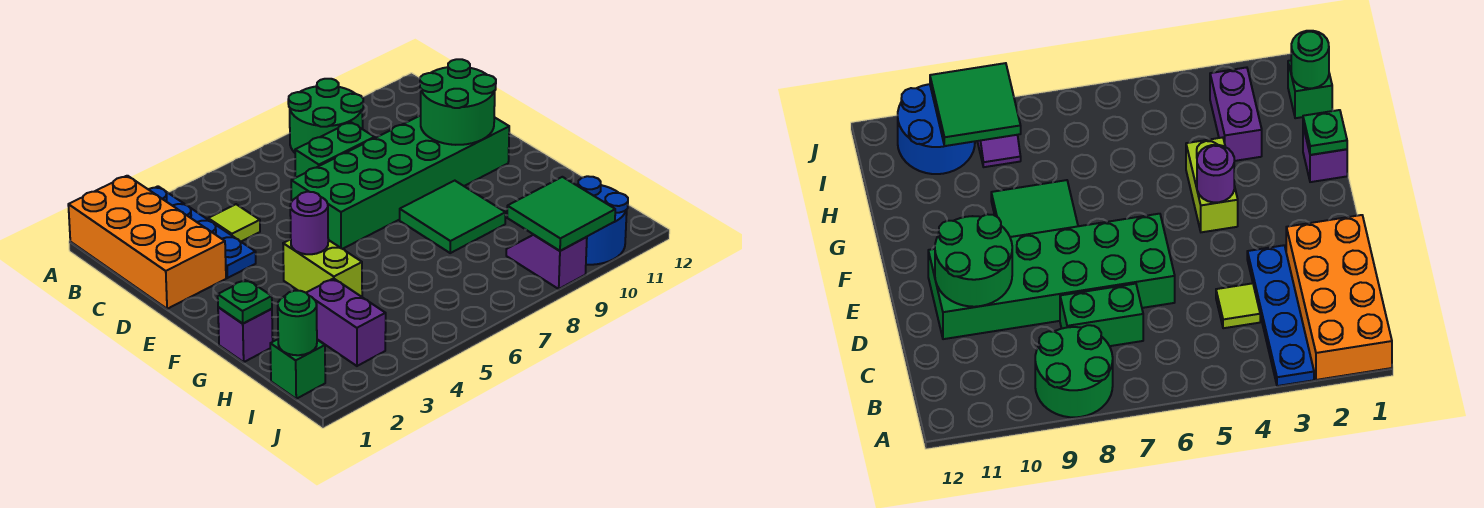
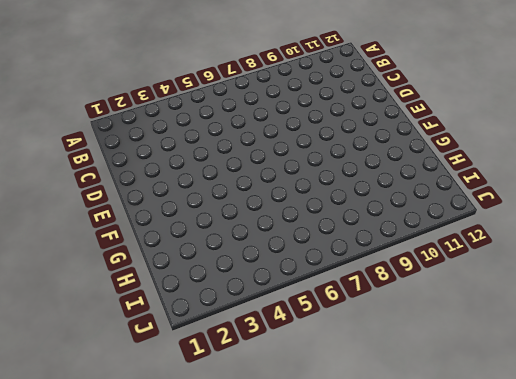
none -> orange brick A1:D2 level 1
none -> blue plate A3:D3 level 1
none -> green round brick A8:B9 level 1

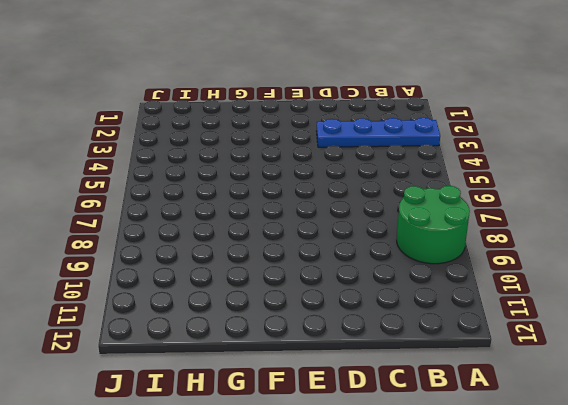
none -> orange brick A1:D2 level 1
none -> lime tile C4 level 1
none -> green brick C7:C8 level 1

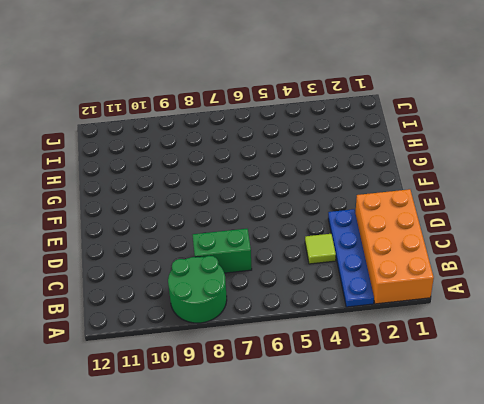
none -> green brick D6:E11 level 1
none -> lime brick F4:G4 level 1
none -> green tile F8:G9 level 1

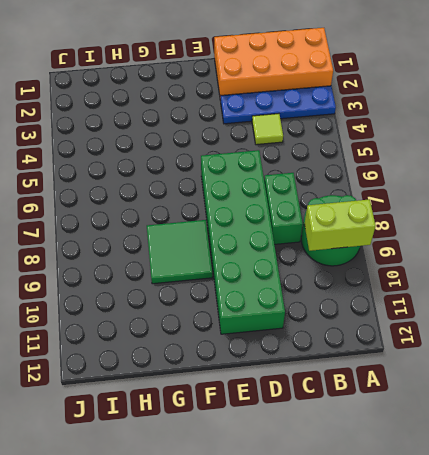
lime brick A9:B9 level 2 -> lime brick F4:G4 level 1
none -> purple brick G1 level 1
none -> purple brick H3:I3 level 1
none -> green brick I1 level 1

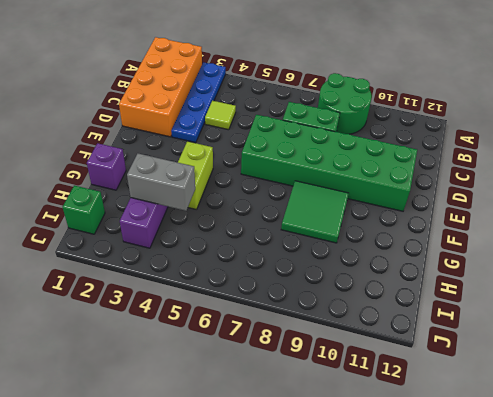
grey brick H3:H4 level 2 -> none
none -> purple slope I9:J9 level 1 top J
none -> blue round brick I10:J11 level 1
none -> green round brick D10:E11 level 2

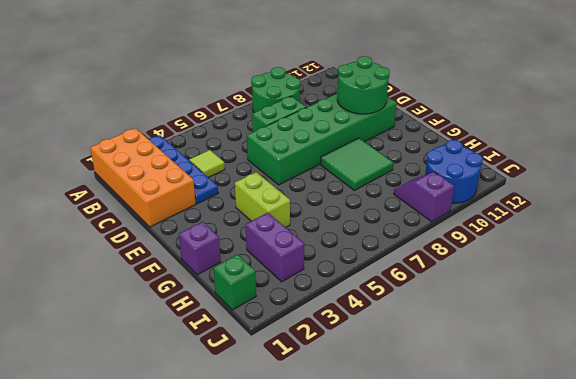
none -> purple round brick F4 level 2
none -> green plate G1 level 2
none -> green round brick I1 level 2

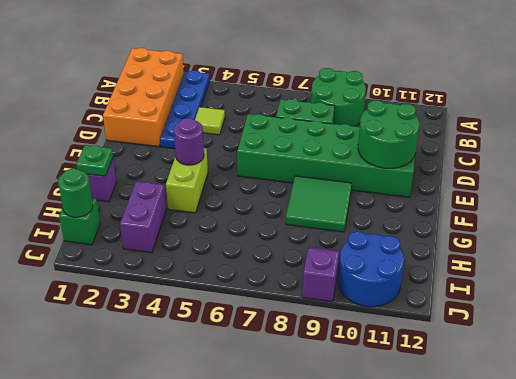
none -> green tile I9:J10 level 2

